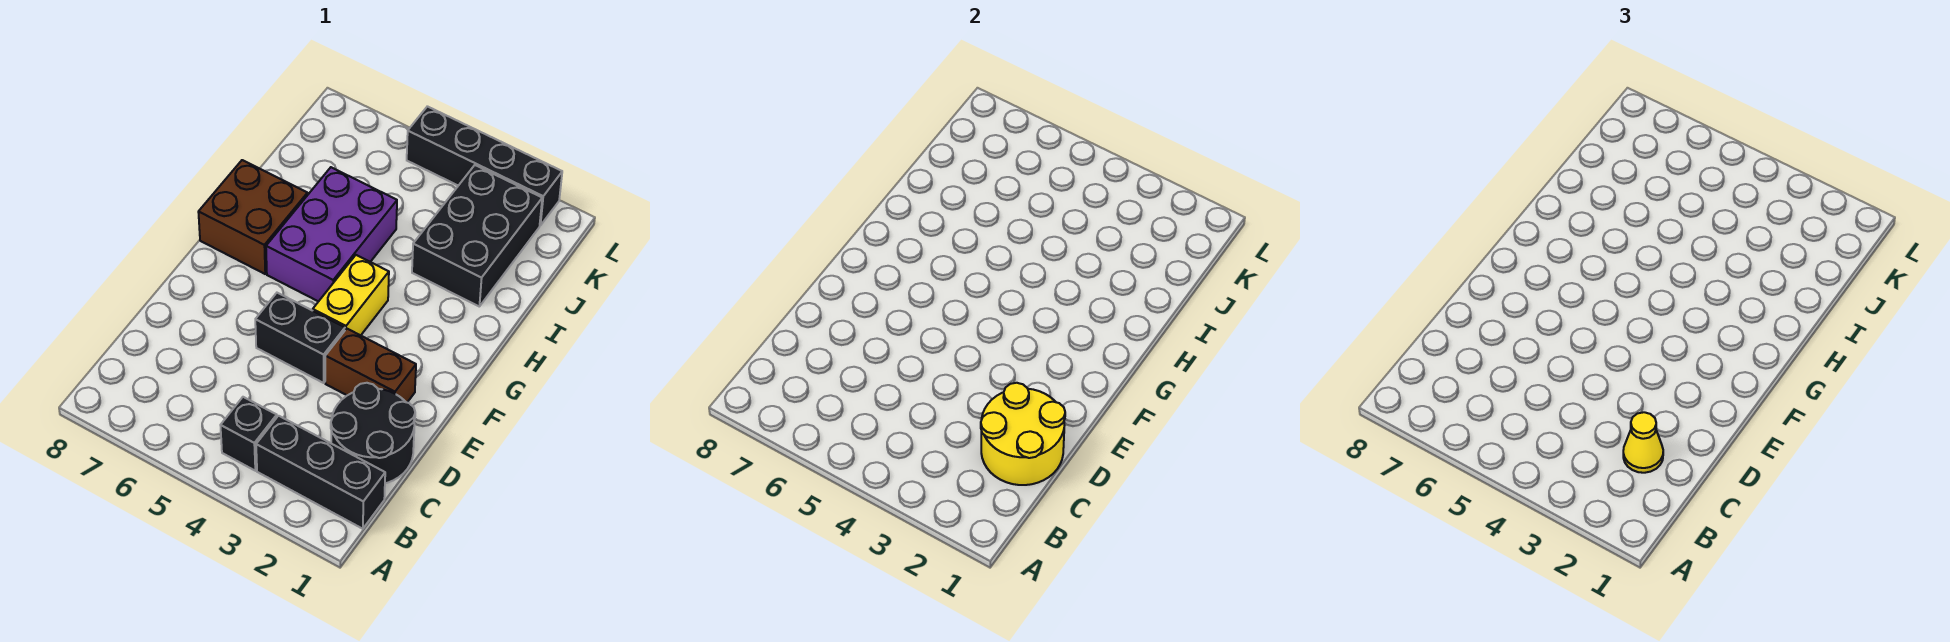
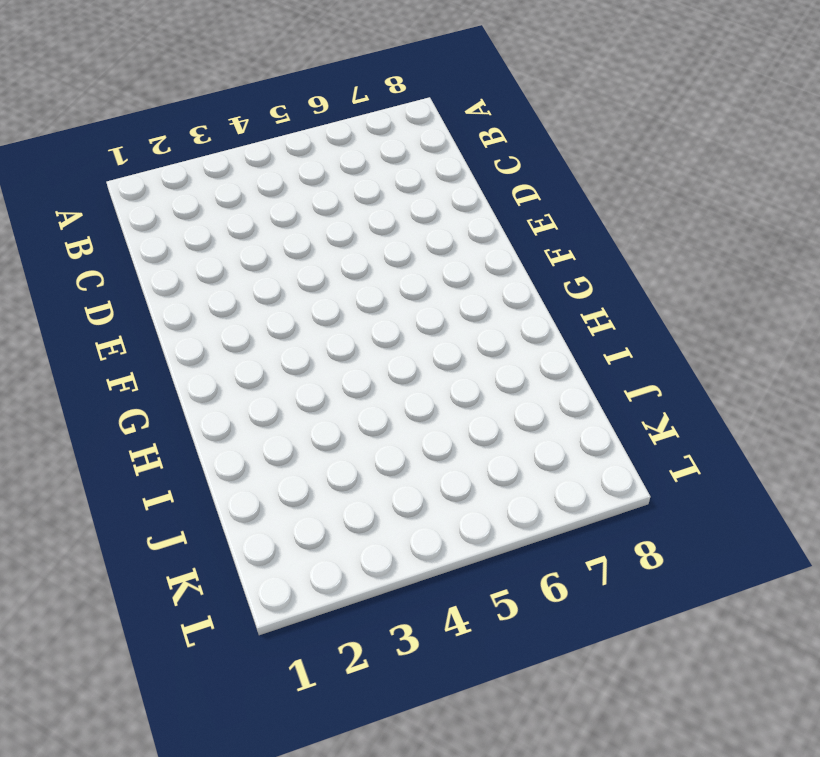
none -> black brick B1:B3 level 1
none -> black brick B4 level 1
none -> black round brick C1:D2 level 1

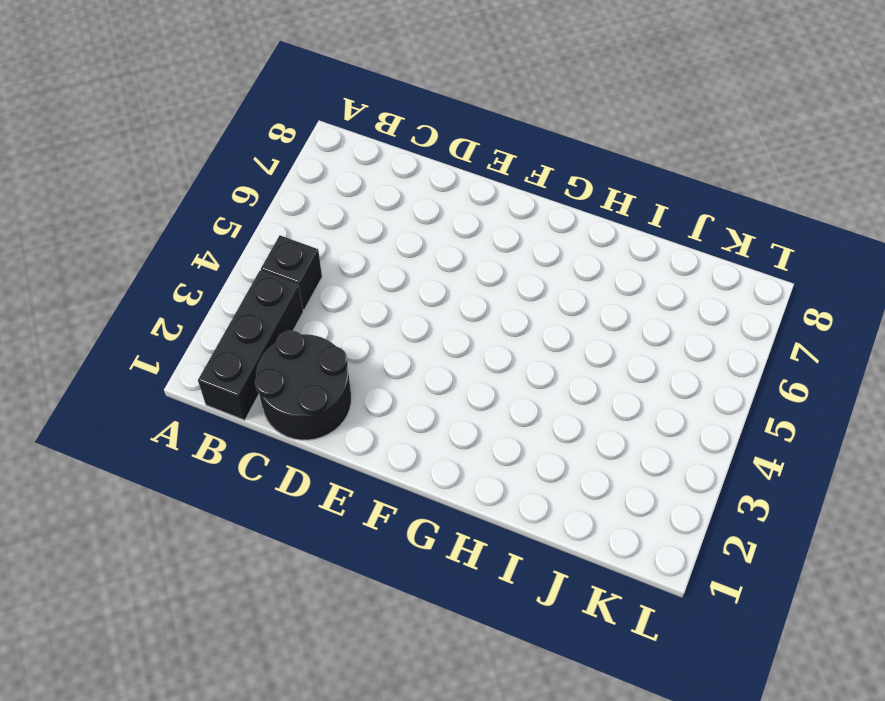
none -> brown brick E2:E3 level 1
none -> black brick E4:E5 level 1
none -> yellow brick F4:G4 level 1

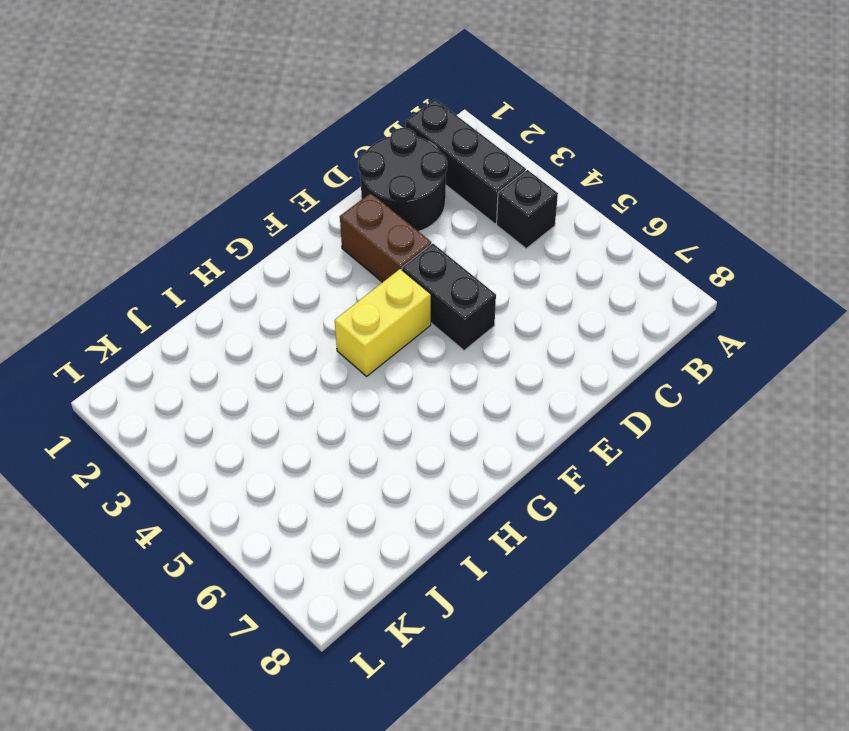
none -> purple brick G5:I6 level 1
none -> brown brick G7:H8 level 1
none -> black brick I2:K3 level 1

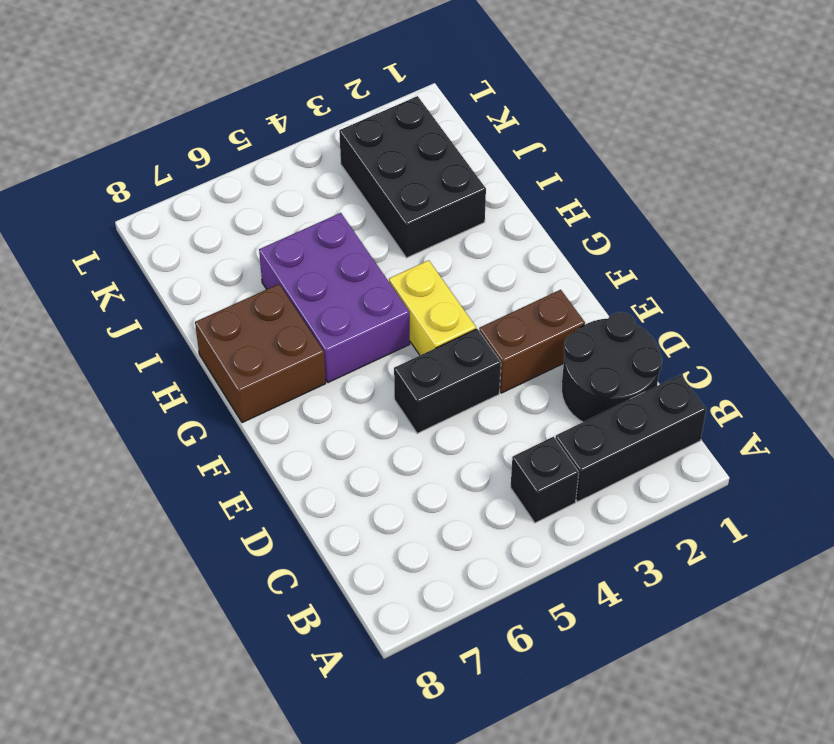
none -> black brick L2:L5 level 1
none -> yellow round brick C1:D2 level 2
none -> yellow cone C2 level 3

